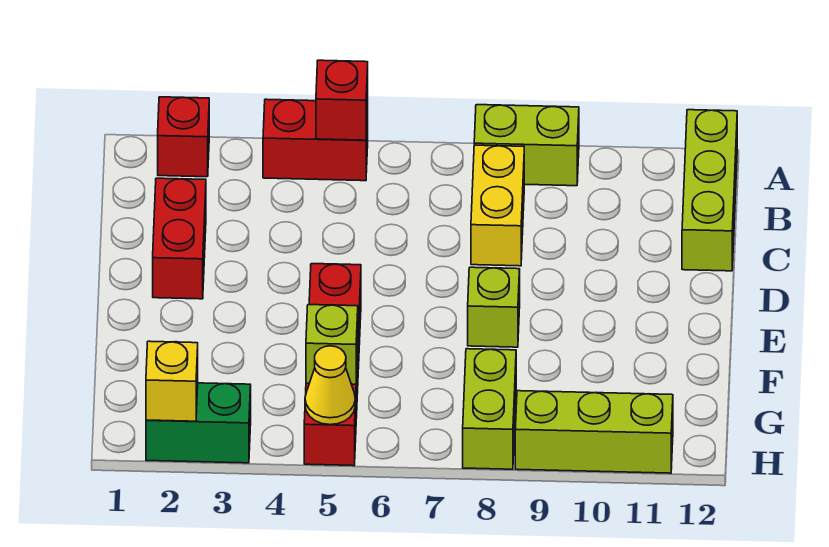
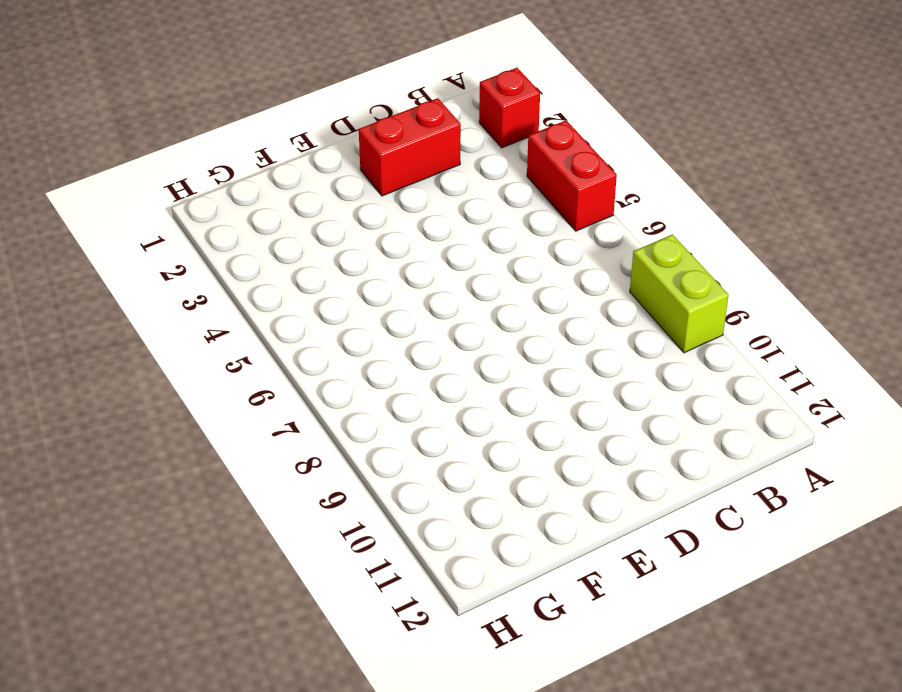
none -> lime brick A12:C12 level 1
none -> yellow brick B8:C8 level 1
none -> red brick E5:H5 level 1

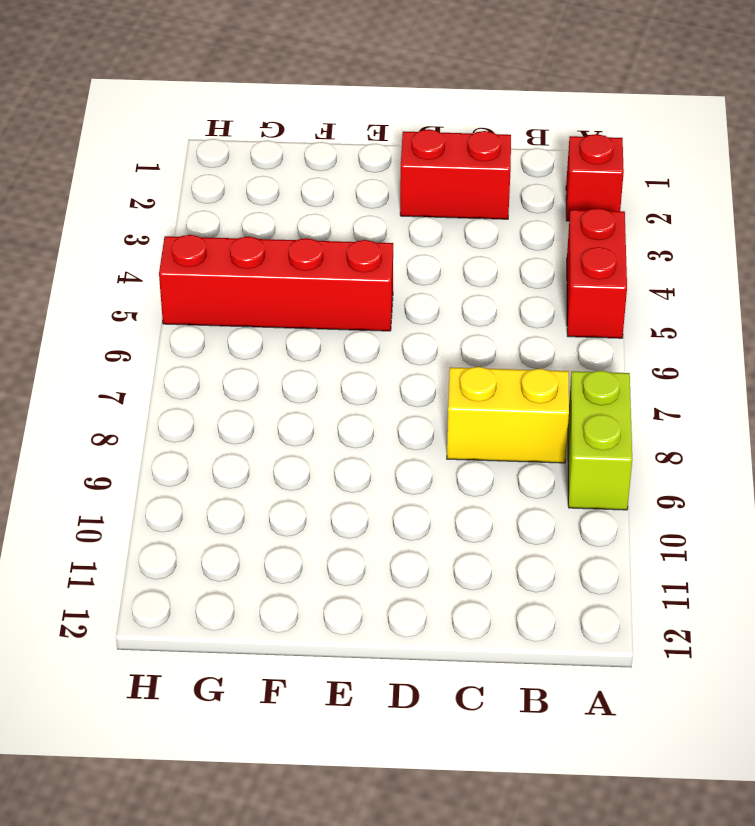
none -> lime brick A12:C12 level 1
none -> lime brick E8 level 1
none -> lime brick G8:H8 level 1

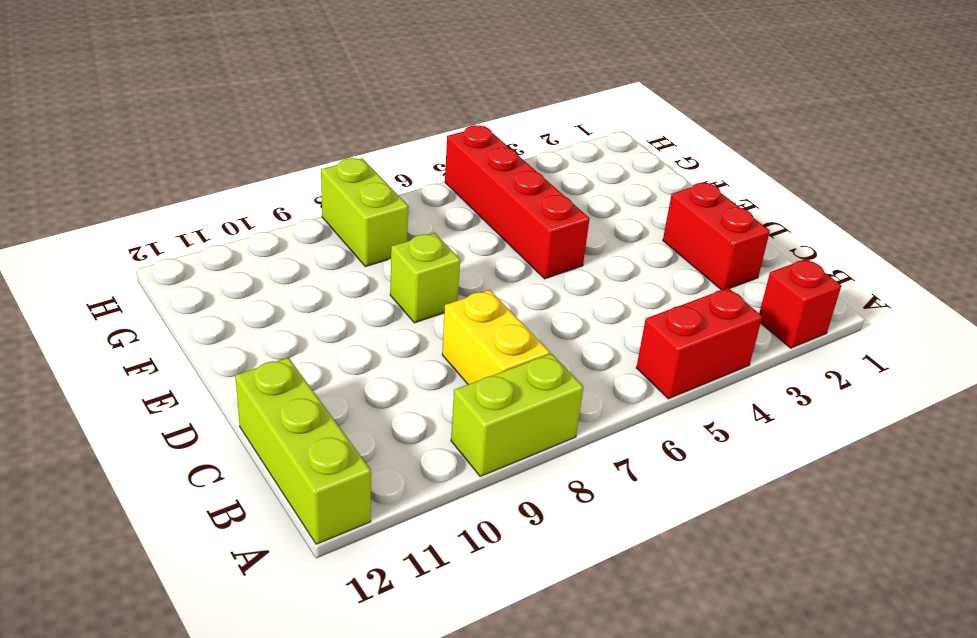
none -> green brick H2:H3 level 1
none -> lime brick H9:H11 level 1
none -> red brick A5 level 2

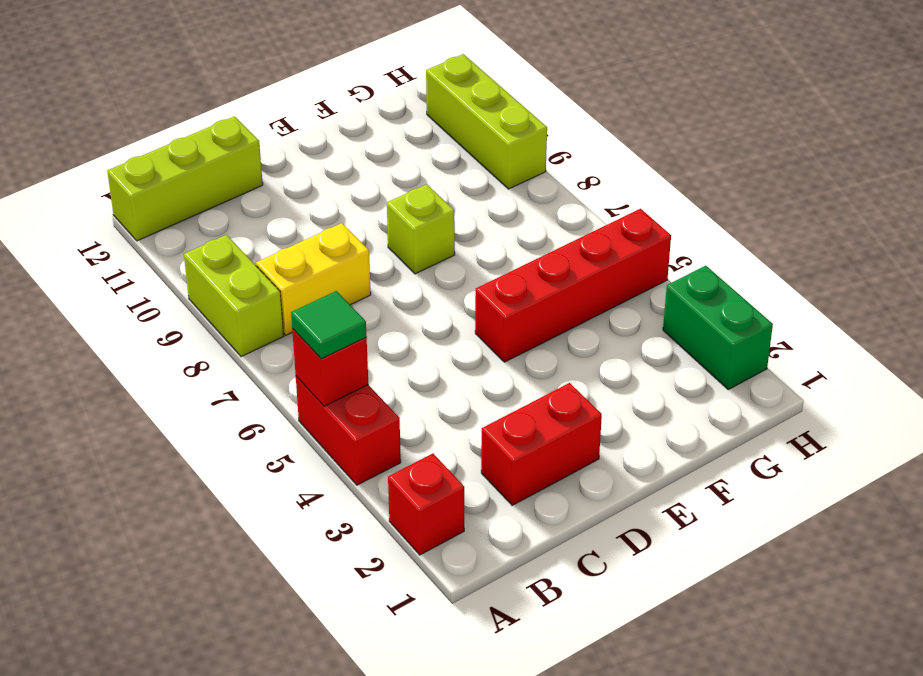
green tile A5 level 3 -> none
none -> lime brick G8:H8 level 1
none -> lime brick G5 level 2
none -> yellow brick H2 level 2

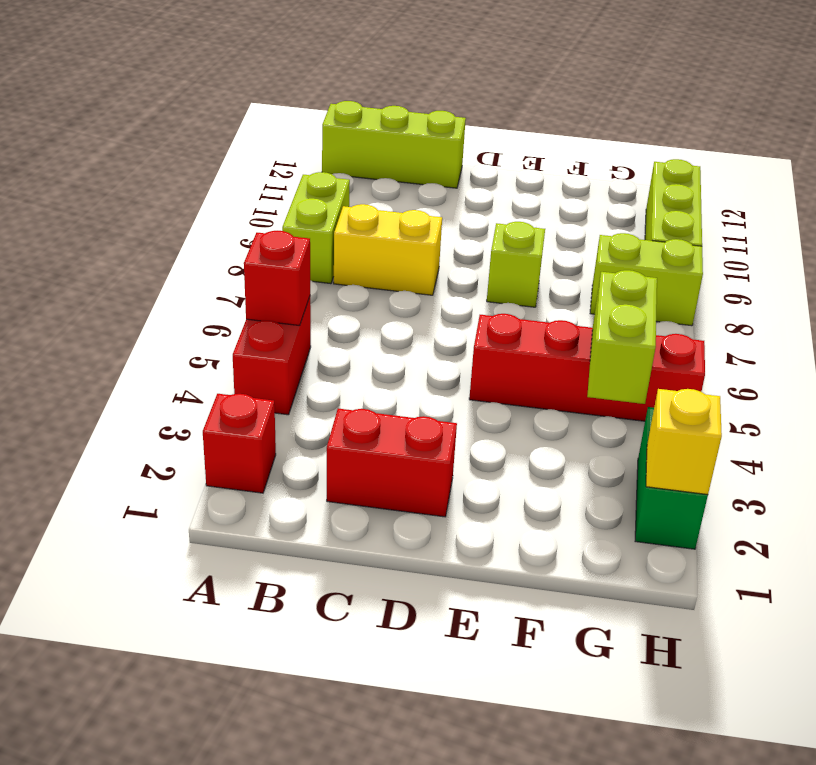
lime brick G4:G5 level 2 -> lime brick G5 level 2
none -> yellow cone H5 level 2

